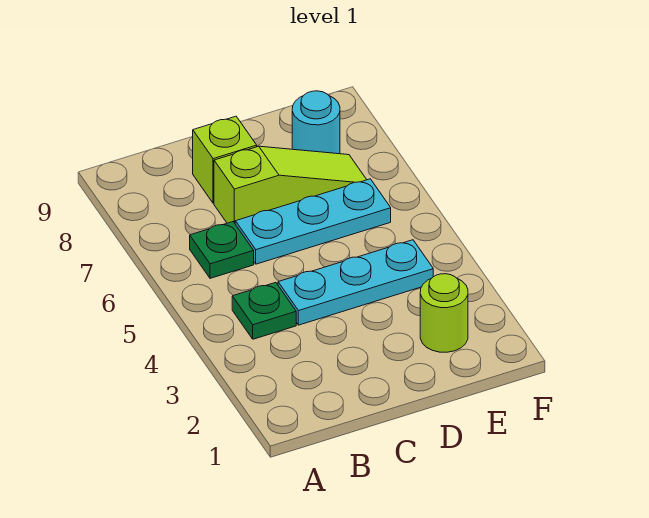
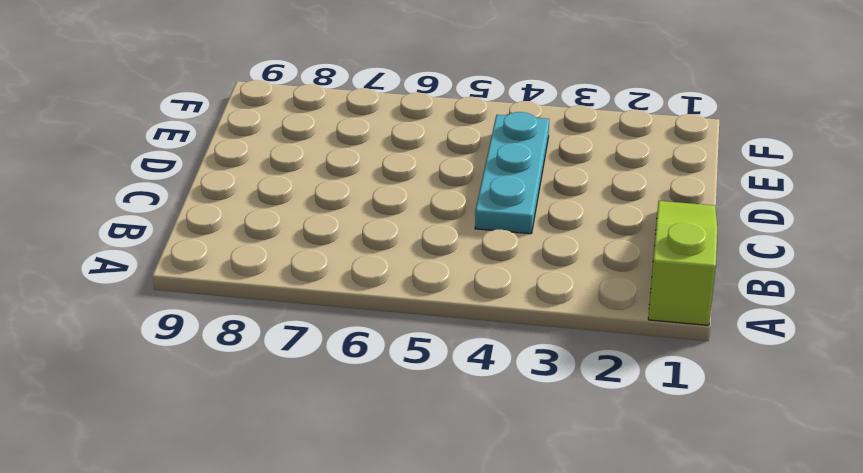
lime slope A1:C1 level 1 top A -> lime slope C7:E7 level 1 top C
none -> green plate B4 level 1
none -> green plate B6 level 1

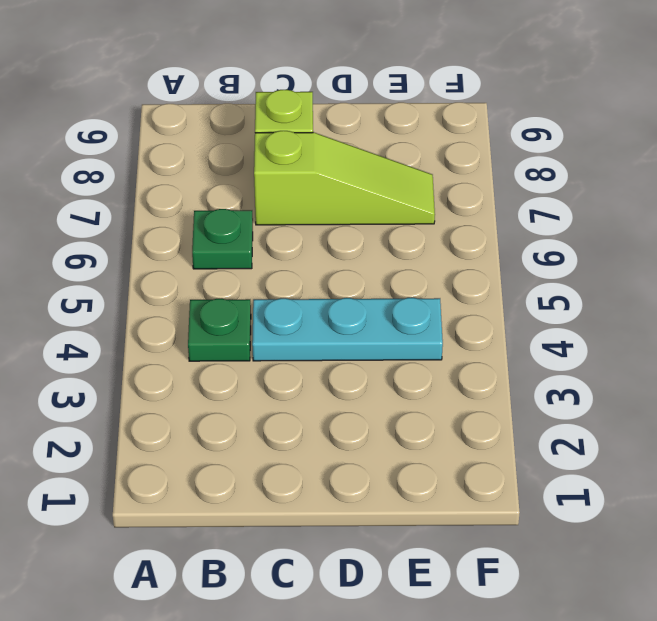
none -> cyan plate C6:E6 level 1
none -> lime round brick E2 level 1

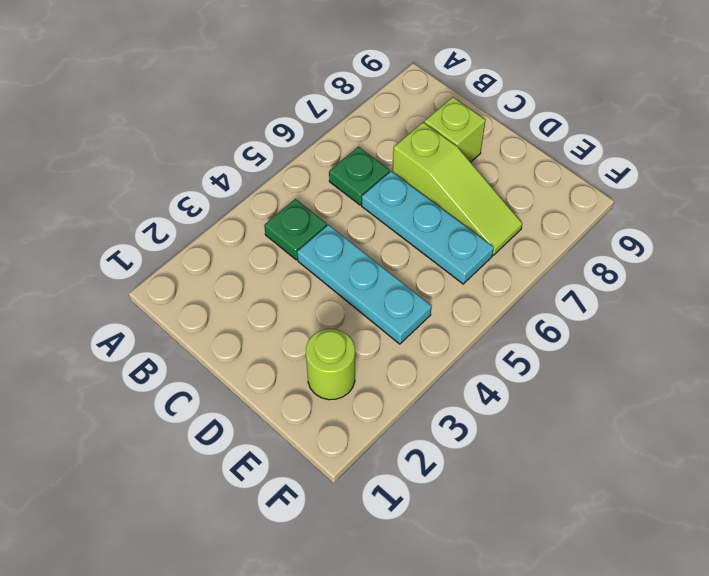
none -> cyan round brick E8 level 1

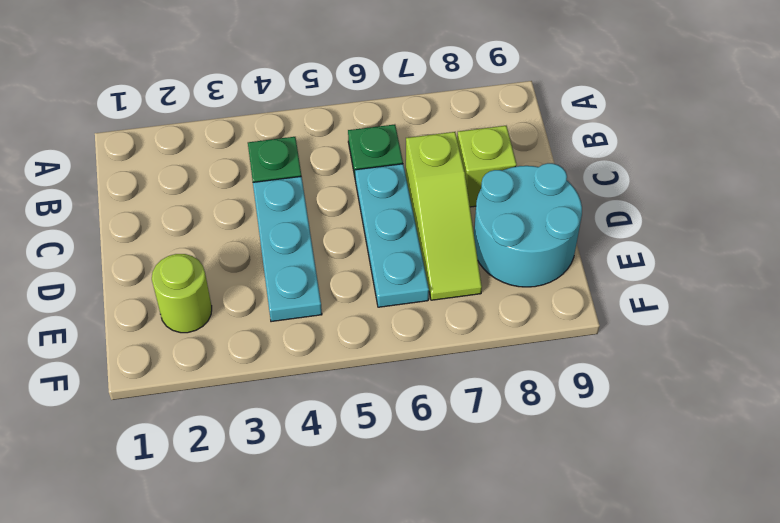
cyan round brick D8:E9 level 1 -> cyan round brick E8 level 1

